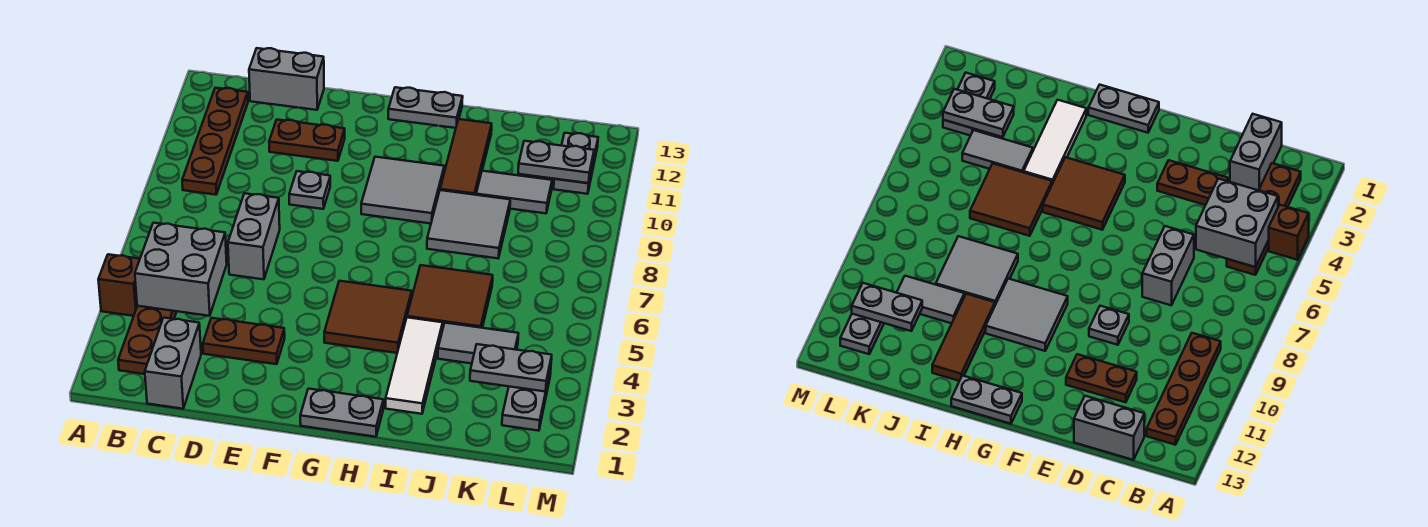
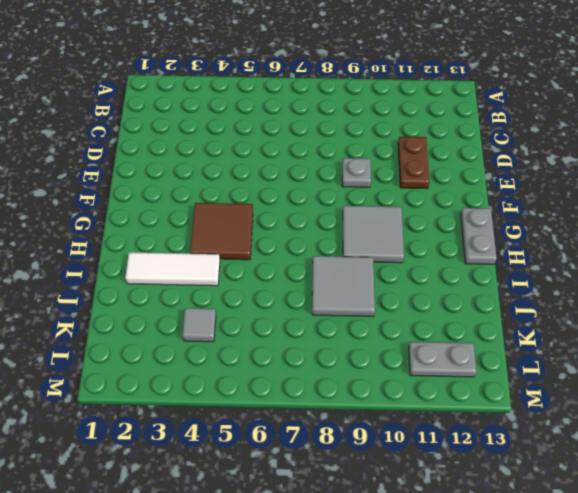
grey tile K4 level 1 -> grey tile J4:K4 level 1
none -> brown brick A4 level 1
none -> brown plate B2:B5 level 1
none -> brown plate B9:B12 level 1

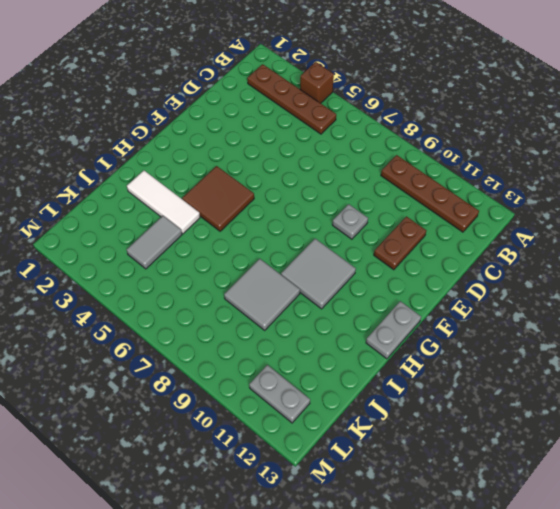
none -> grey brick C1:C2 level 1
none -> grey brick C13:D13 level 1
none -> brown plate D3:E3 level 1

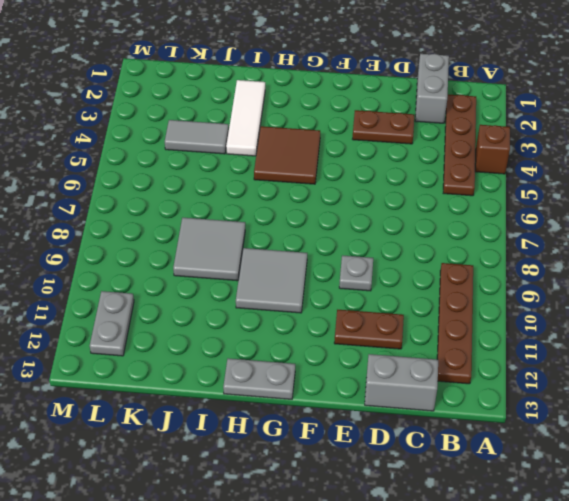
none -> grey brick D6:D7 level 1
none -> grey plate G1:H1 level 1
none -> brown tile I5:J6 level 1

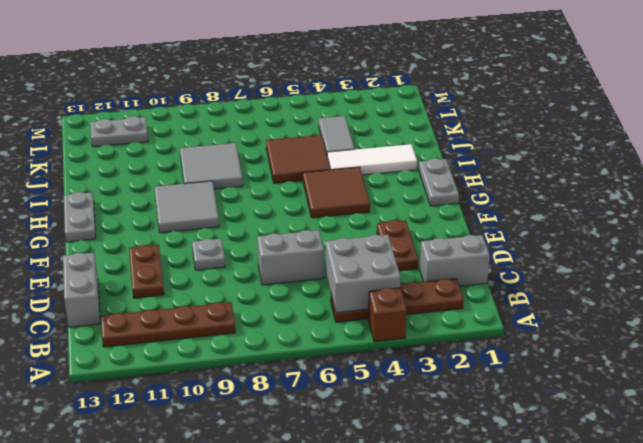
none -> brown tile I10:I12 level 1
none -> grey tile J10:K10 level 1
none -> grey plate L2:L3 level 1

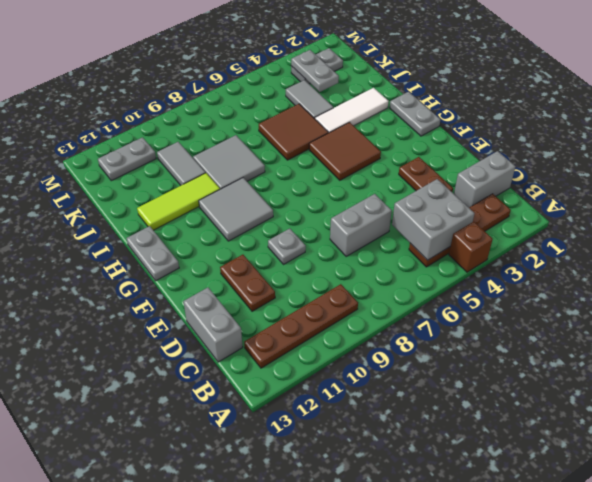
lime tile I10:I12 level 1 -> brown tile I10:I12 level 1
none -> grey plate K11:L11 level 2

